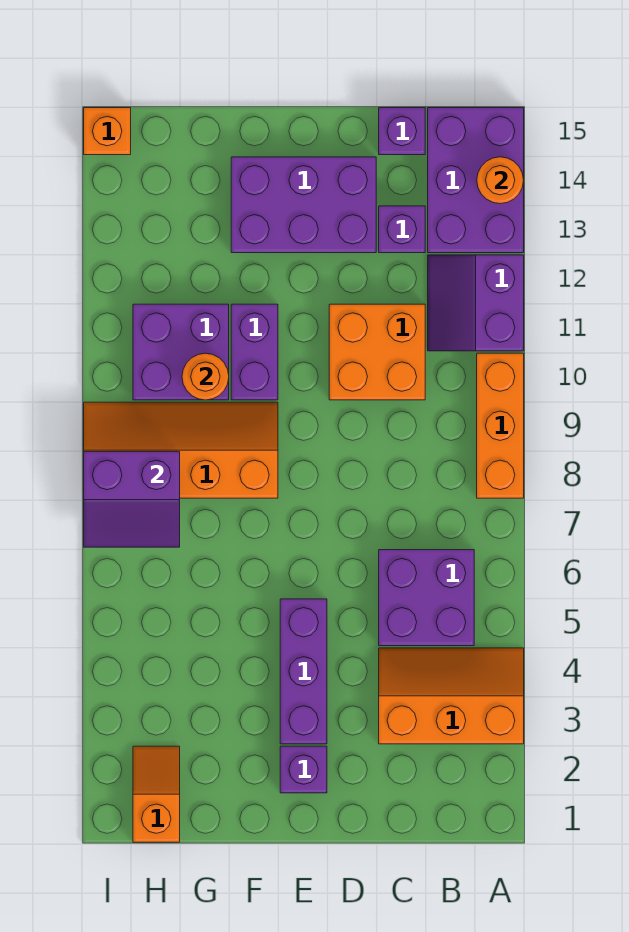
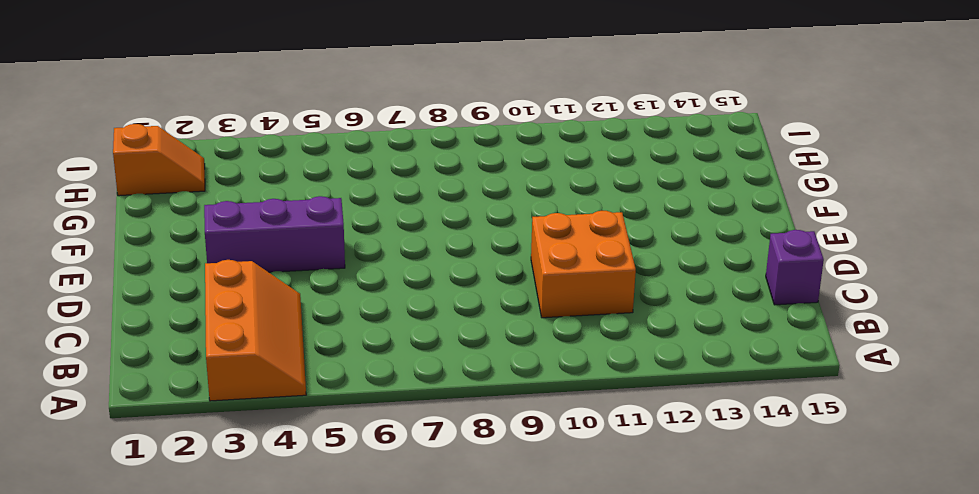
none -> orange brick A8:A10 level 1
none -> purple slope A11:B12 level 1 top A
none -> purple brick A13:B15 level 1

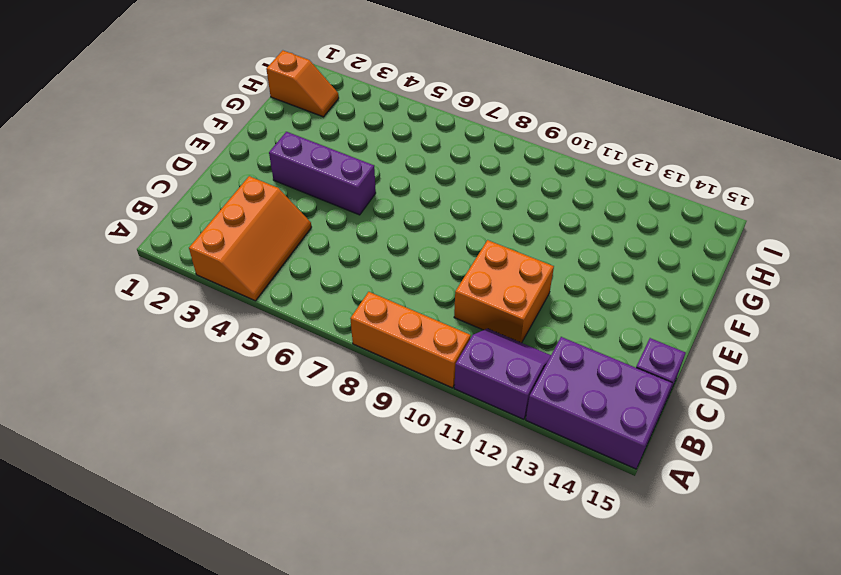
none -> purple brick B5:C6 level 1
none -> purple brick C13 level 1
none -> purple brick D13:F14 level 1

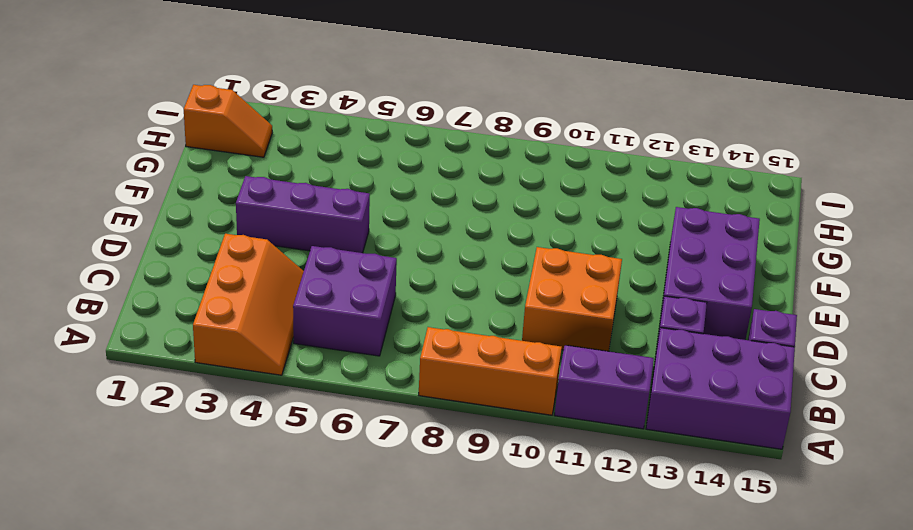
none -> purple brick E2 level 1
none -> orange slope F8:I9 level 1 top 8
none -> purple brick F10:F11 level 1

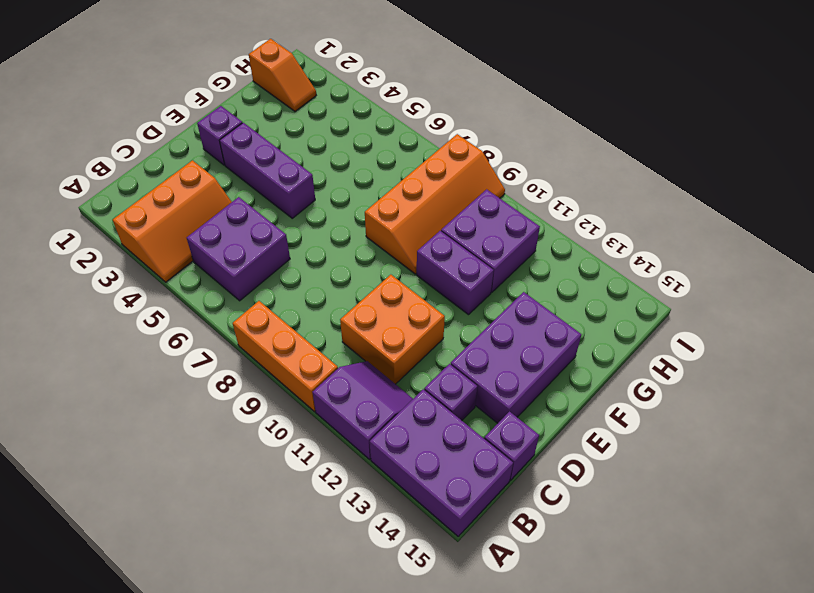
none -> orange brick I15 level 1
none -> orange round brick A14 level 2
none -> orange round brick G10 level 2

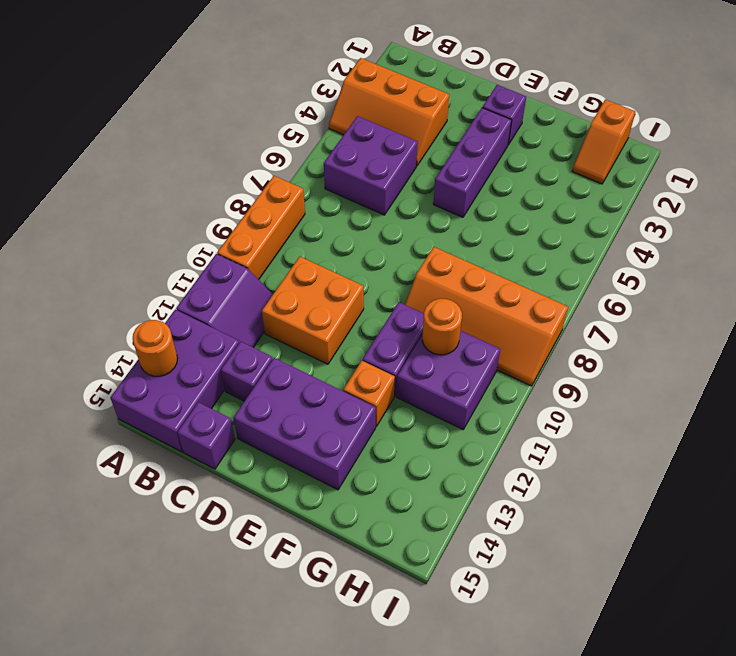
orange brick F12 level 1 -> orange brick I15 level 1
none -> purple slope H7:I8 level 2 top 8

